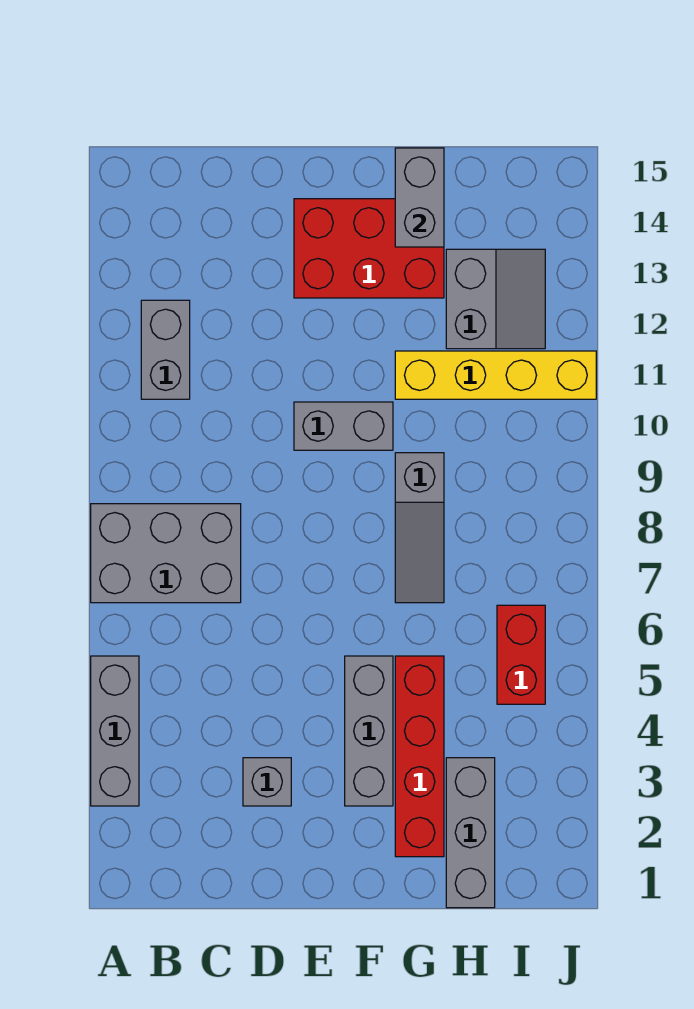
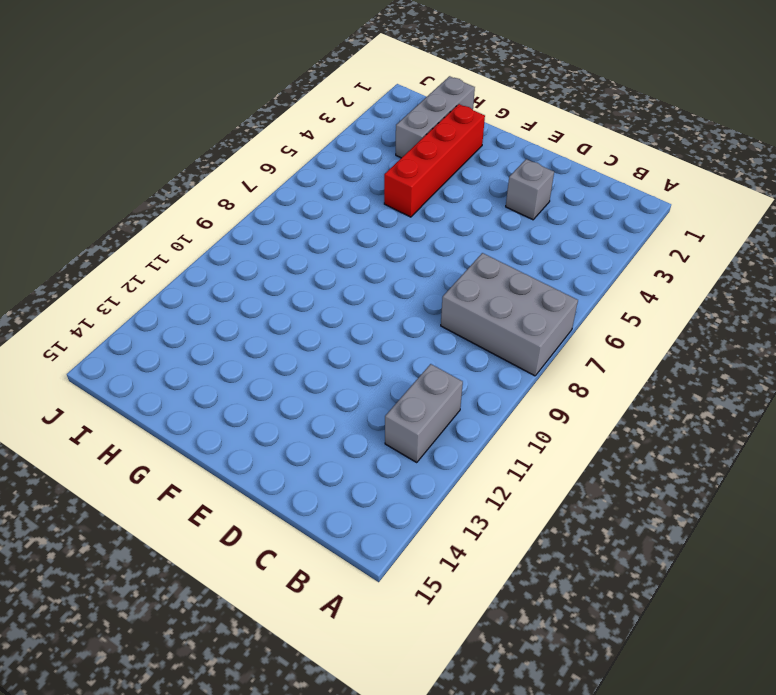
none -> grey brick A3:A5 level 1
none -> grey brick E10:F10 level 1
none -> red brick E13:G14 level 1

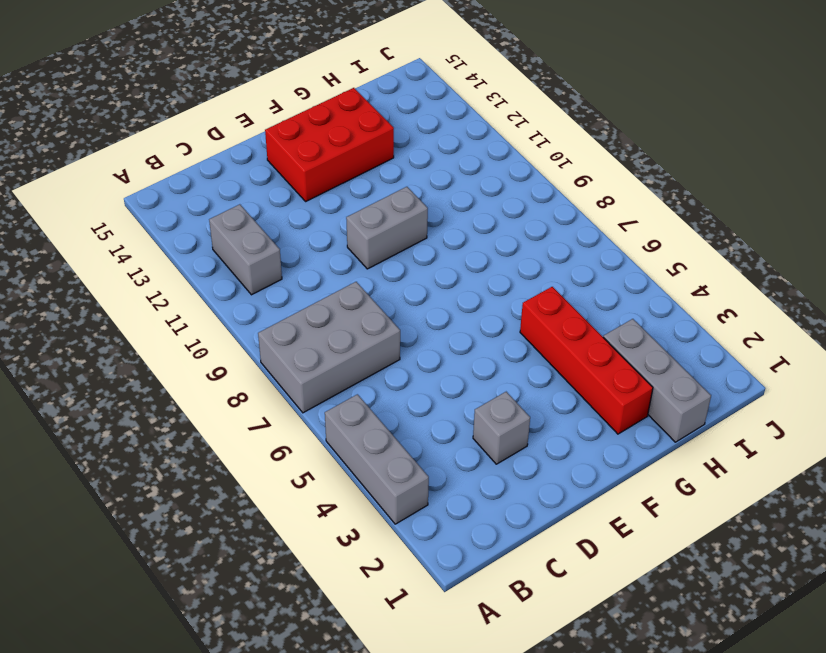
none -> grey brick F3:F5 level 1
none -> grey slope G7:G9 level 1 top 9
none -> yellow brick G11:J11 level 1

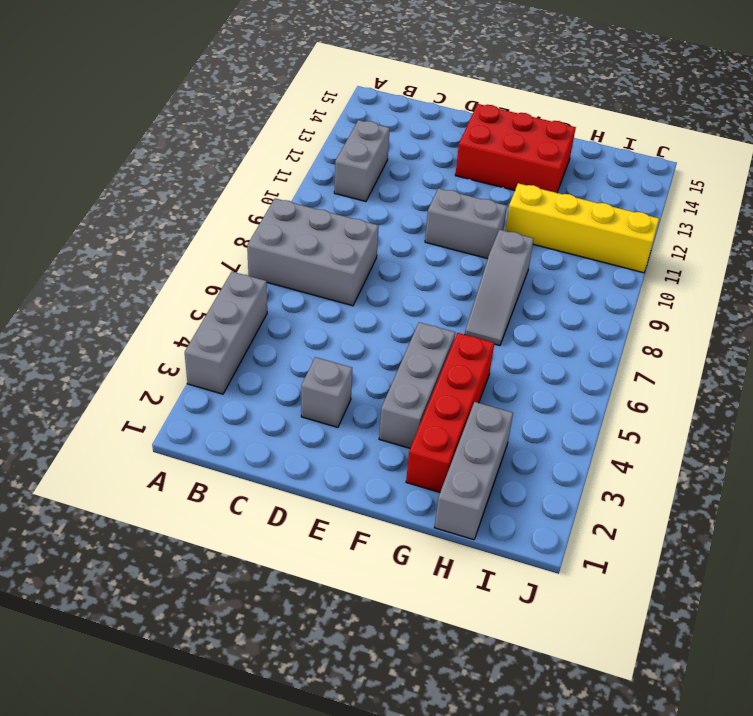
none -> grey slope H12:I13 level 1 top H
none -> red brick I5:I6 level 1
none -> grey brick G14:G15 level 2

